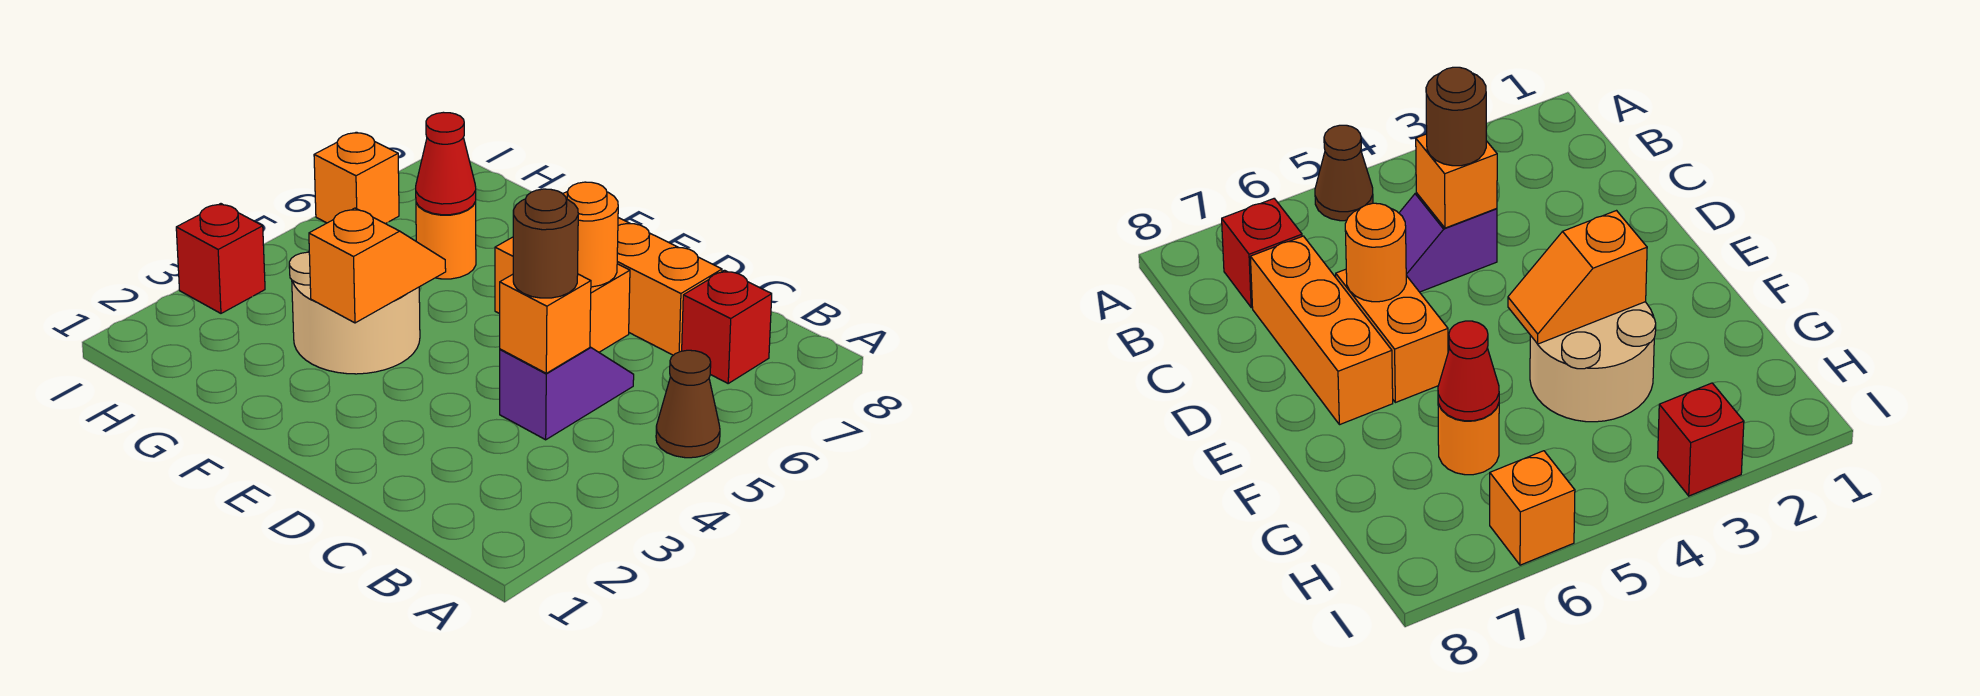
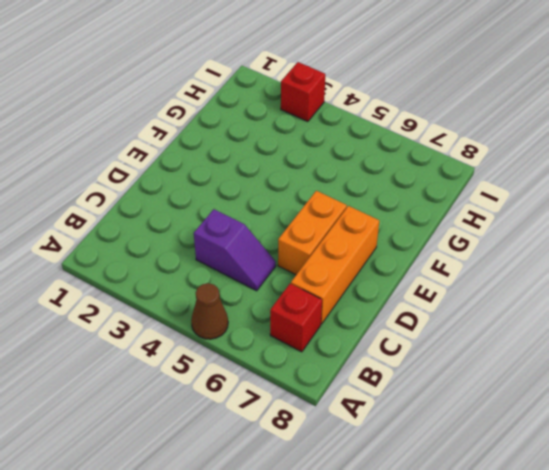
none -> tan round brick F3:G4 level 1
none -> orange round brick G6 level 1
none -> orange brick I6 level 1

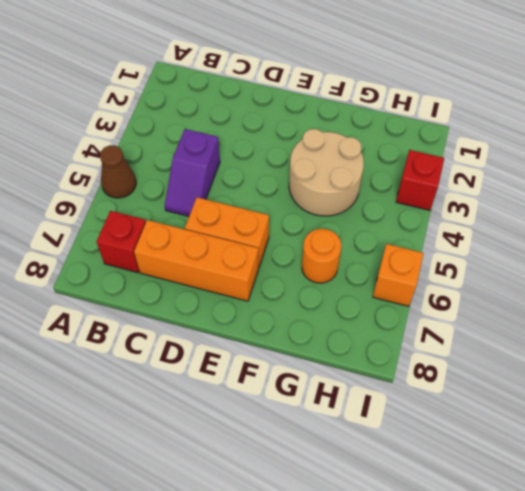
none -> orange brick C4 level 2
none -> orange round brick D6 level 2
none -> orange slope F3:F4 level 2 top 3

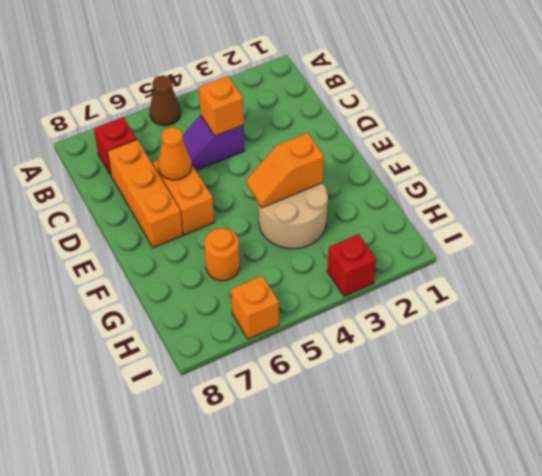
orange cone D6 level 2 -> orange round brick D6 level 2
none -> red cone G6 level 2
none -> brown round brick C4 level 3

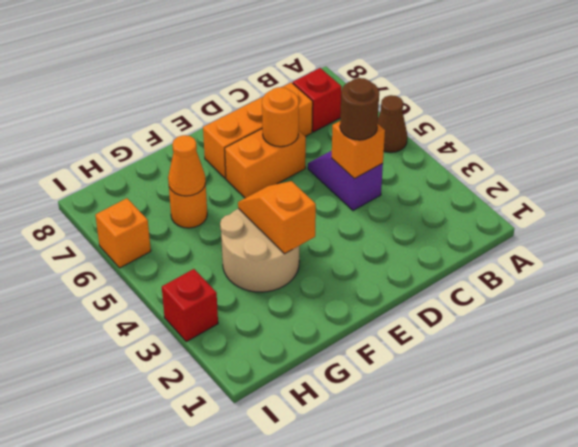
orange cone G6 level 2 -> red cone G6 level 2

